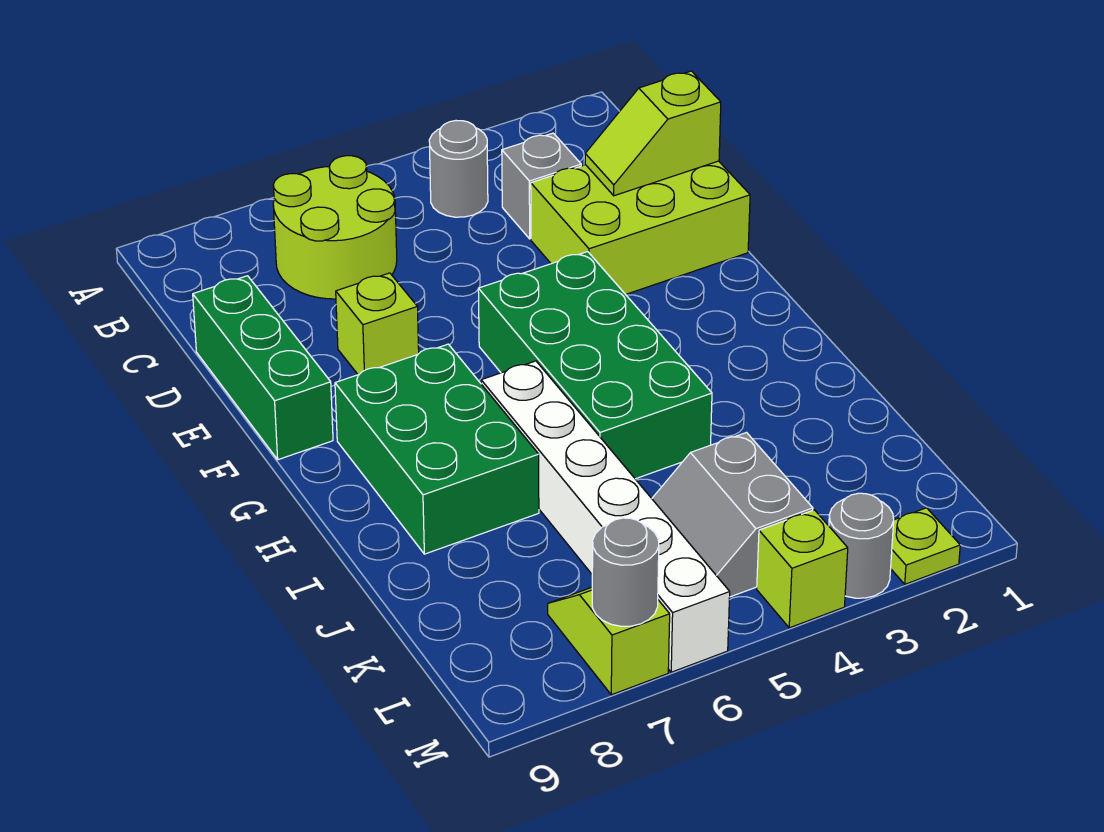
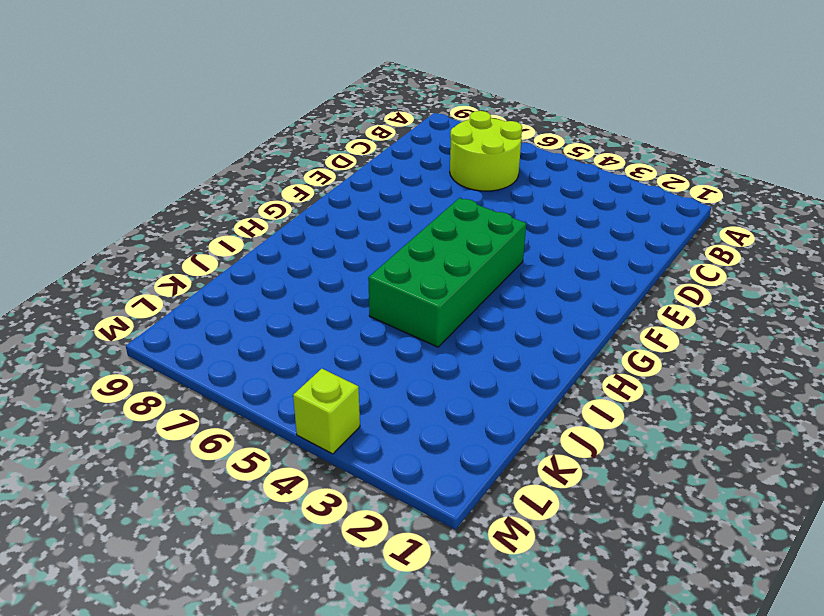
none -> grey round brick B4 level 1
none -> grey brick C3 level 1
none -> lime brick D1:E3 level 1

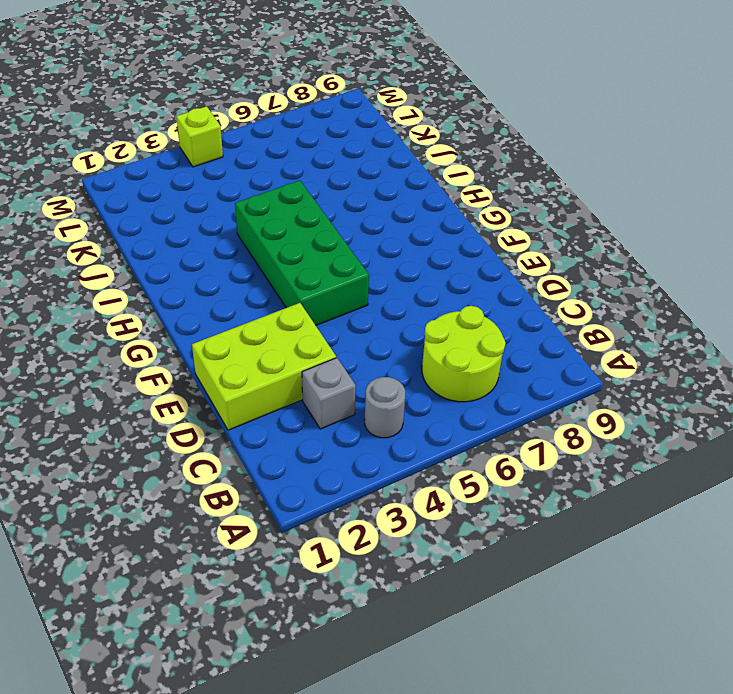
none -> green brick D9:F9 level 1
none -> lime brick E7 level 1
none -> green brick G7:I8 level 1

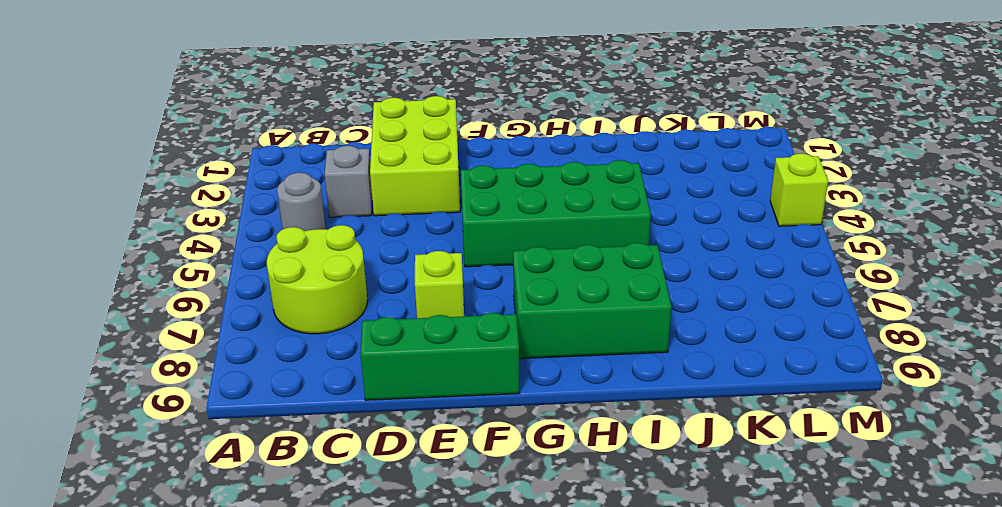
none -> white brick H6:M6 level 1
none -> grey slope K4:L5 level 1 top 4
none -> lime slope L7:M7 level 1 top M

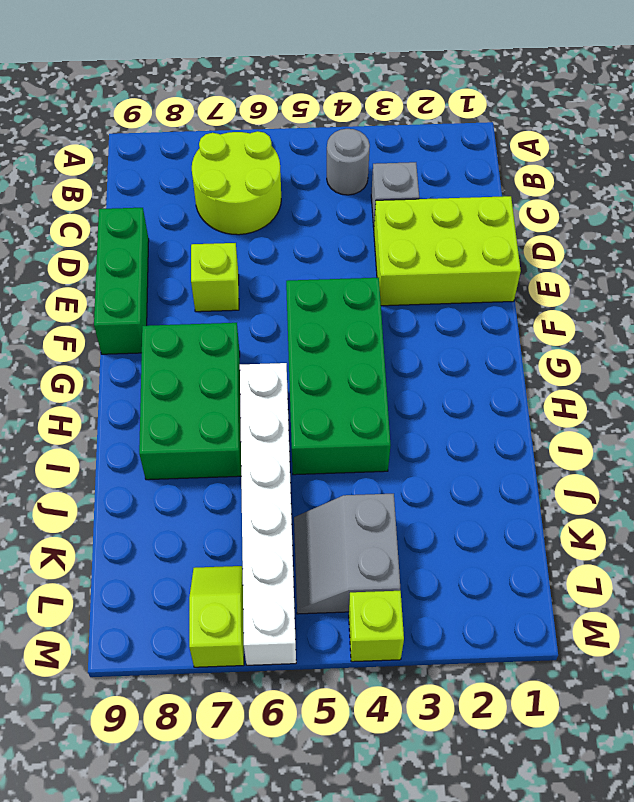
none -> lime plate M2 level 1
none -> grey round brick M3 level 1
none -> lime slope D1:D2 level 2 top 1

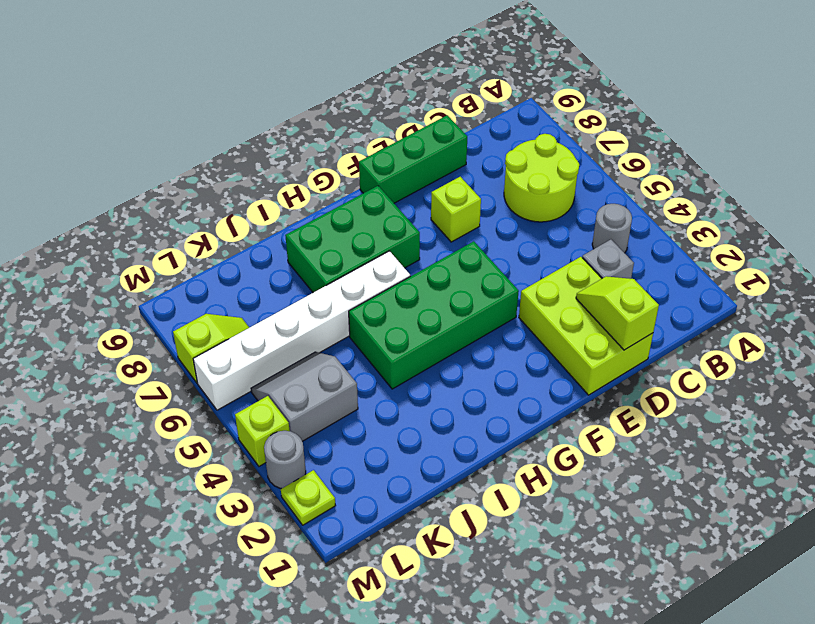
none -> grey round brick M7 level 2

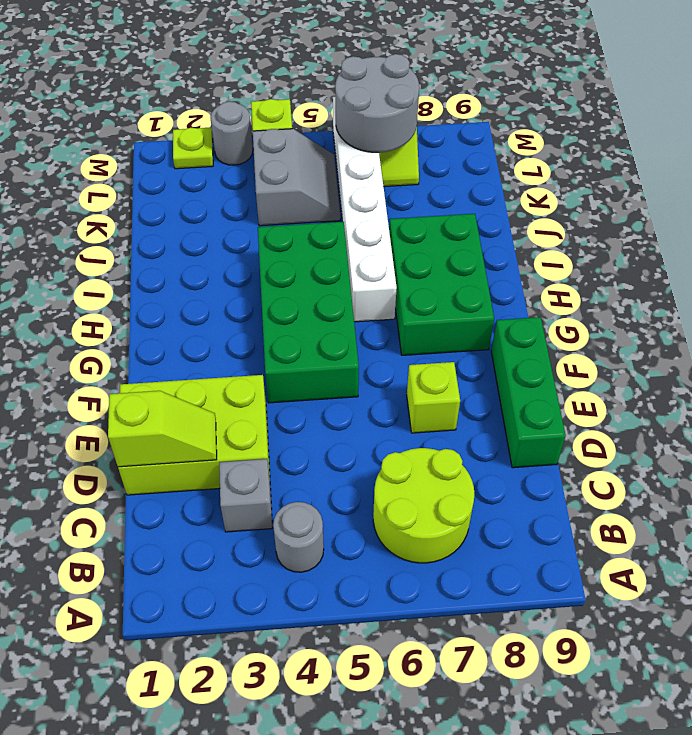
grey round brick L6:M7 level 2 -> grey round brick M7 level 2

